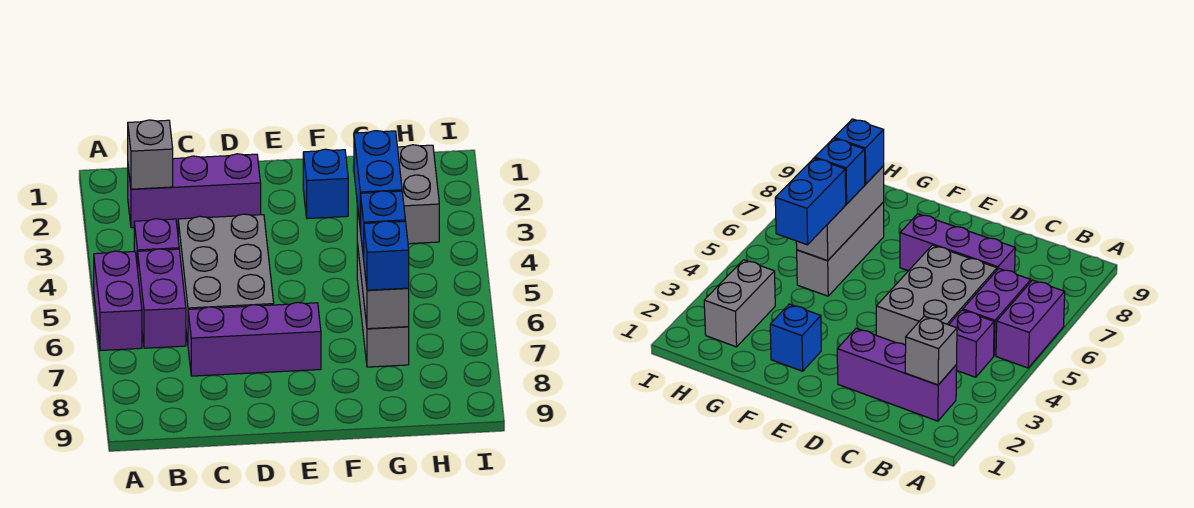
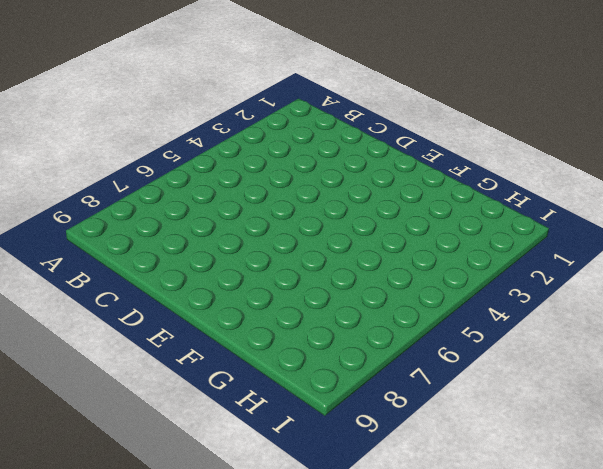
none -> purple brick A5:A6 level 1
none -> purple brick B2:D2 level 1
none -> purple brick B4 level 1

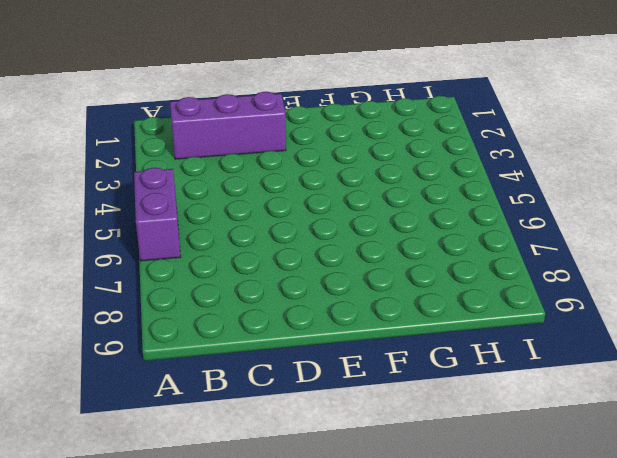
none -> purple brick B4 level 1
none -> purple brick B5:B6 level 1
none -> grey brick C4:D6 level 1

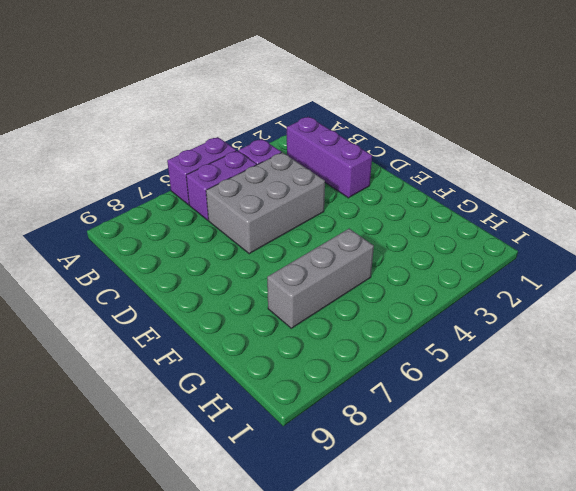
none -> purple brick C7:E7 level 1
none -> blue brick F2 level 1
none -> grey brick H2:H3 level 1

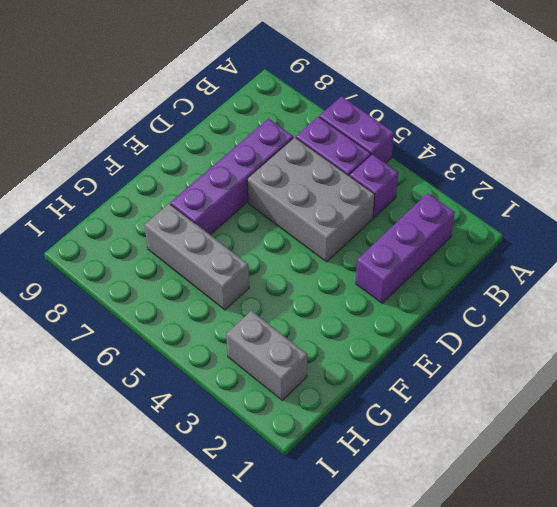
purple brick C7:F7 level 1 -> purple brick C7:E7 level 1
none -> blue brick F2 level 1
none -> grey brick B2 level 2
none -> grey brick G5:G7 level 2

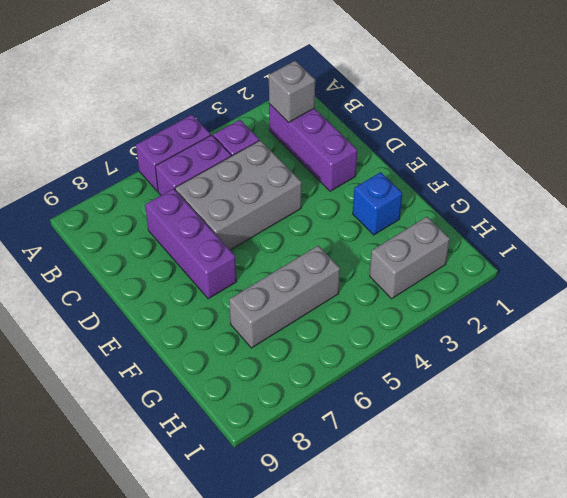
none -> grey brick G5:G7 level 2
none -> blue brick G4:G5 level 3
none -> blue brick G6 level 3

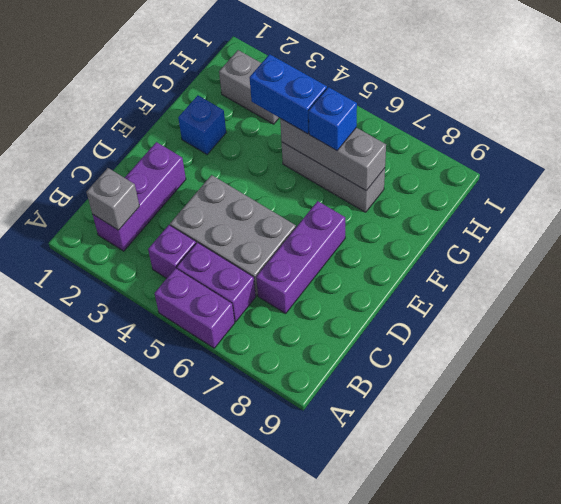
none -> blue brick G7 level 3

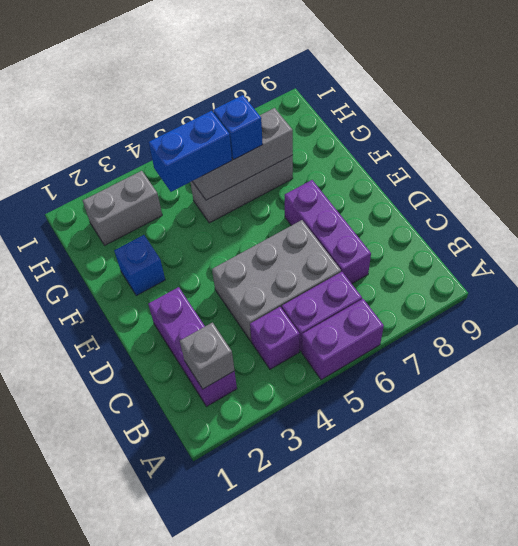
none -> blue brick G7 level 3

